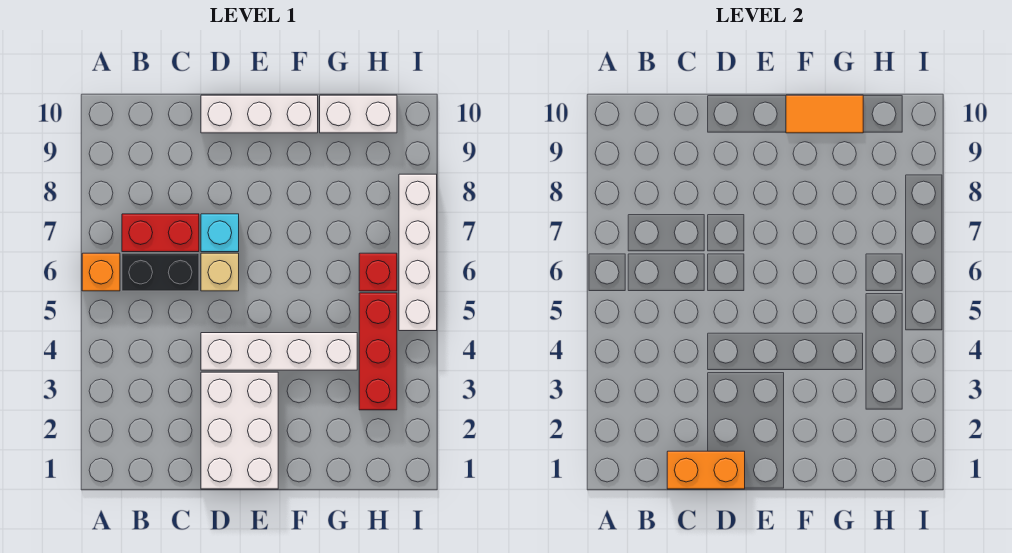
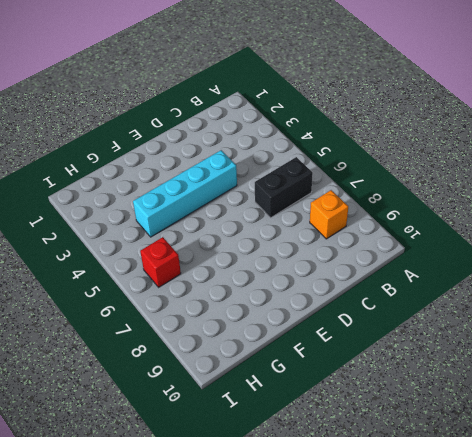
orange brick B8 level 1 -> orange brick A6 level 1
cyan brick D4:G4 level 1 -> white brick D4:G4 level 1
none -> red brick B7:C7 level 1
none -> white brick D1:E3 level 1
none -> tan brick D6 level 1

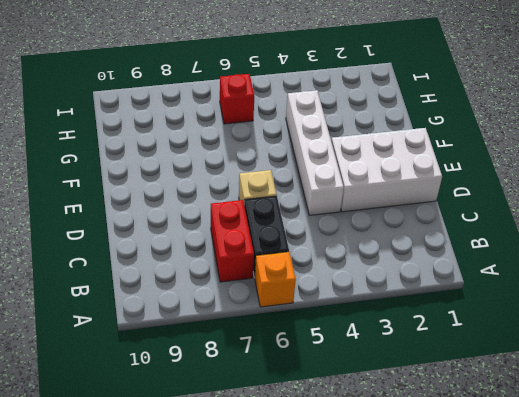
none -> cyan brick D7 level 1
none -> white brick D10:F10 level 1
none -> white brick G10:H10 level 1

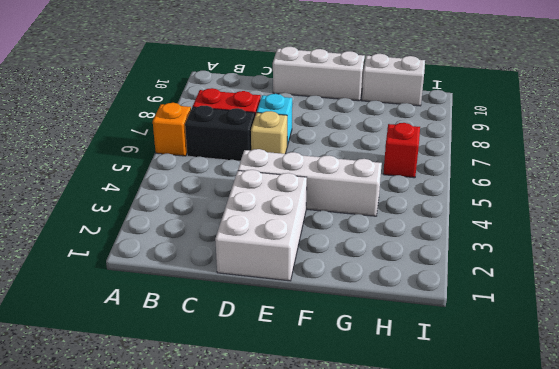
none -> red brick H3:H5 level 1
none -> white brick I5:I8 level 1
none -> orange brick C1:D1 level 2

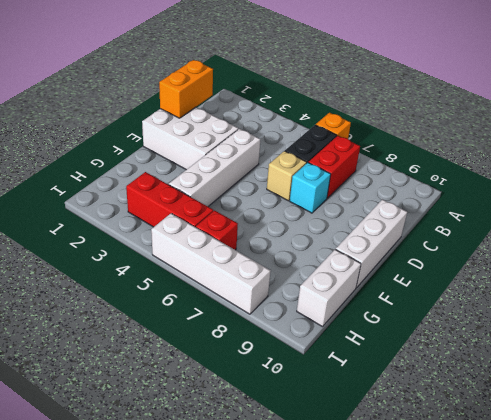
none -> orange tile F10:G10 level 2

